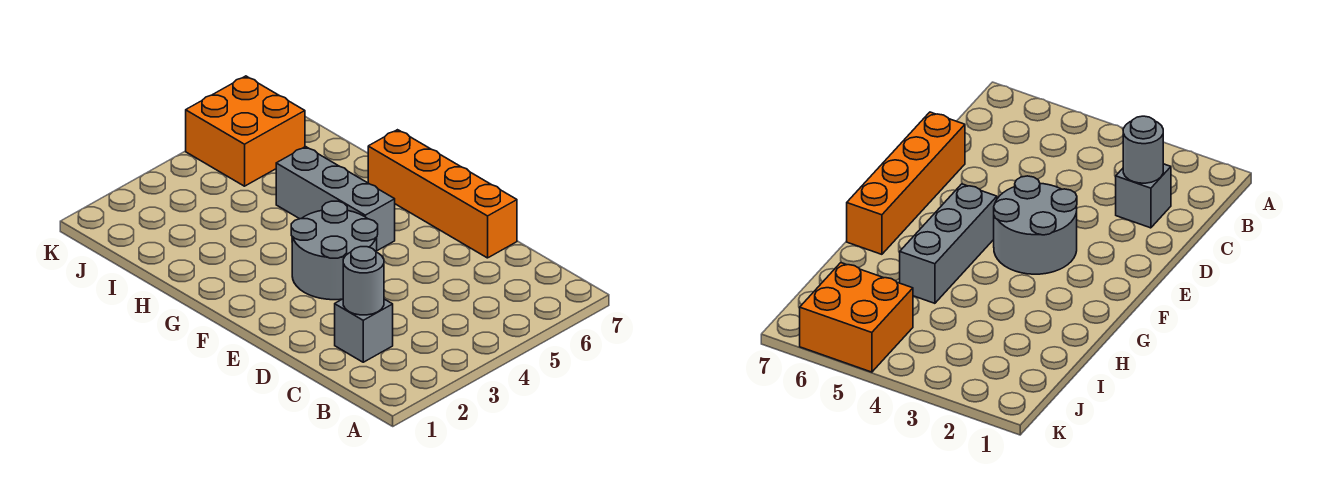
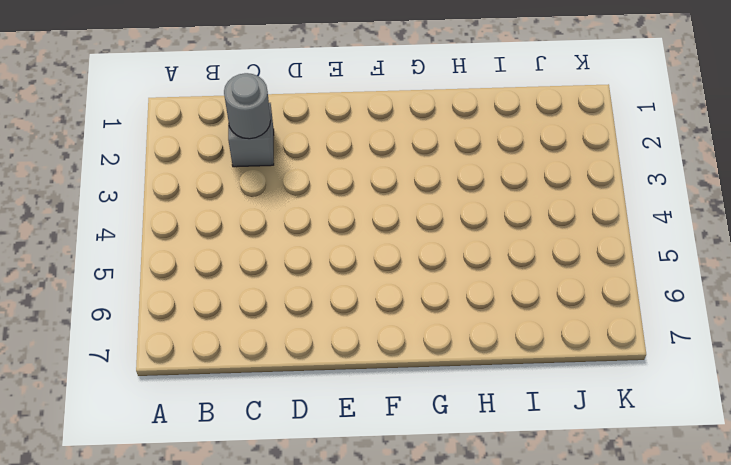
none -> orange brick D7:G7 level 1
none -> grey round brick E3:F4 level 1

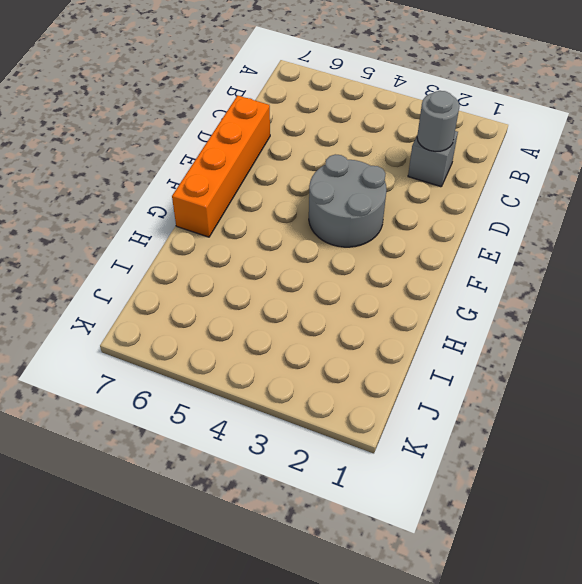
none -> grey brick F5:H5 level 1
none -> orange brick J5:K6 level 1

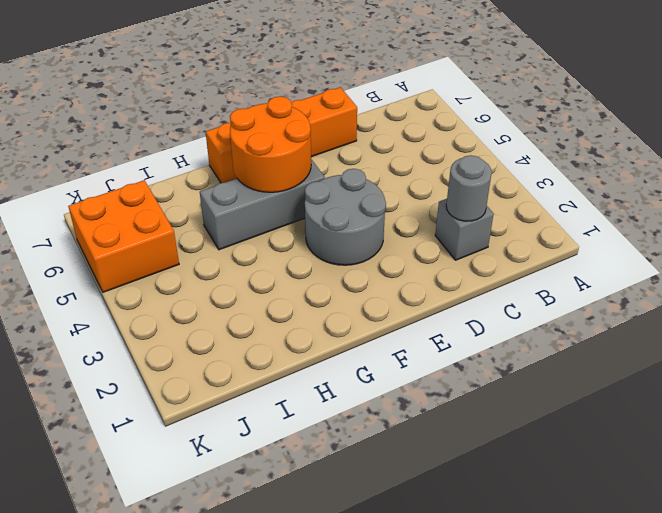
orange round brick F5:G6 level 2 -> none

